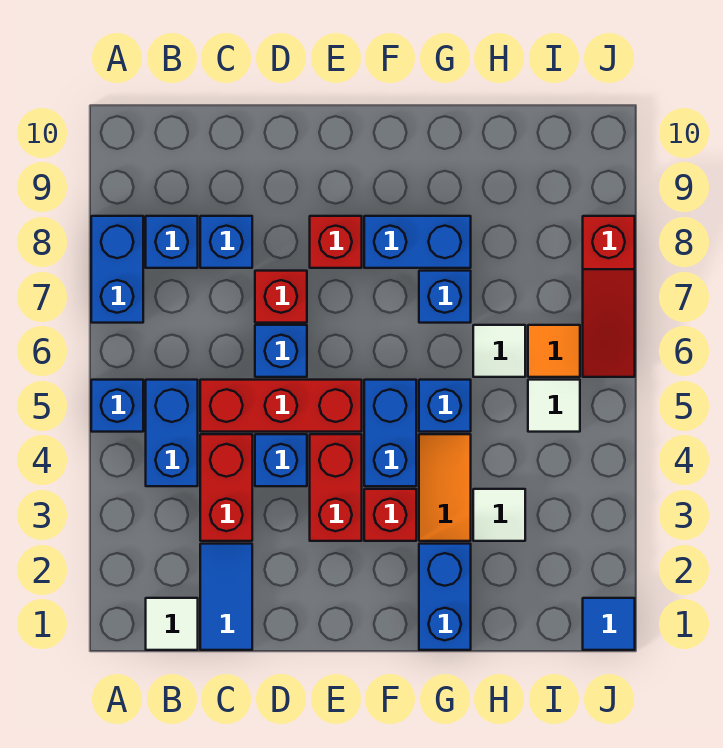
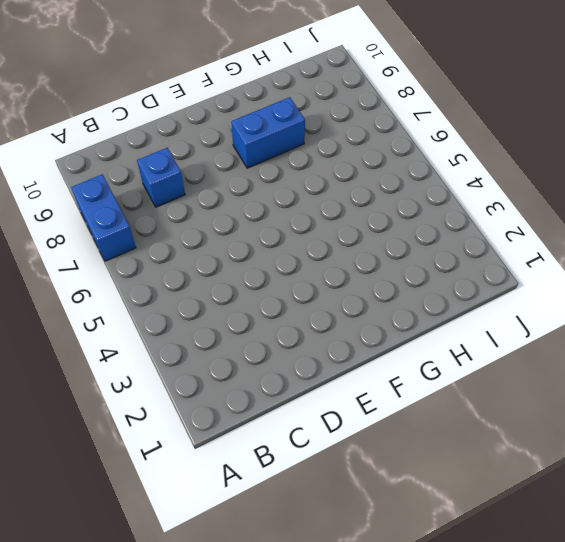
none -> blue brick A5 level 1
none -> white tile B1 level 1
none -> blue brick B4:B5 level 1

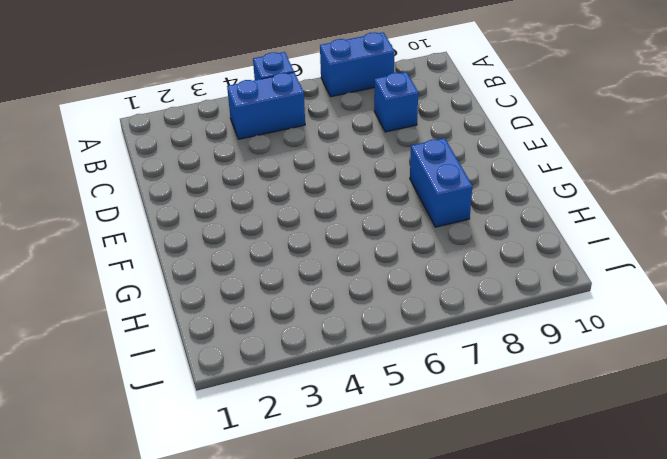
none -> white tile B1 level 1
none -> blue brick B8 level 1
none -> blue tile C1:C2 level 1

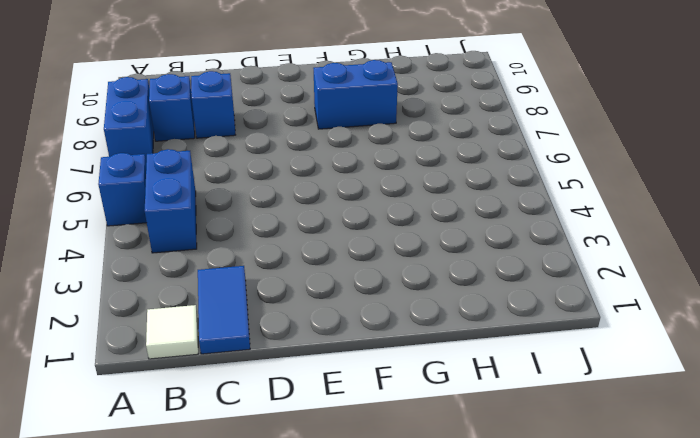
none -> red brick C3:C4 level 1
none -> red brick C5:E5 level 1
none -> blue brick D4 level 1

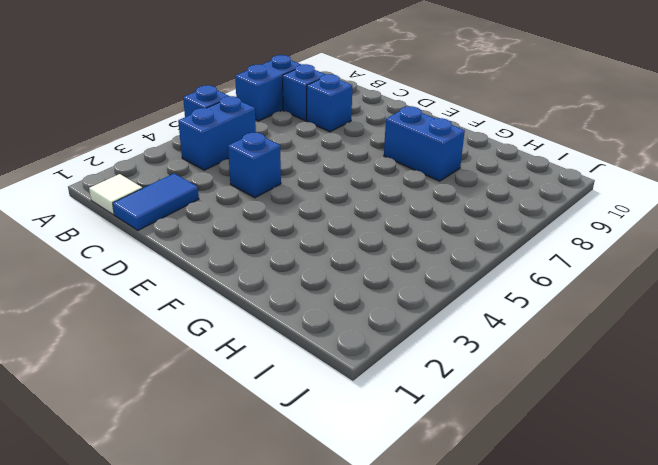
none -> red brick C3:C4 level 1
none -> red brick C5:E5 level 1
none -> blue brick D6 level 1

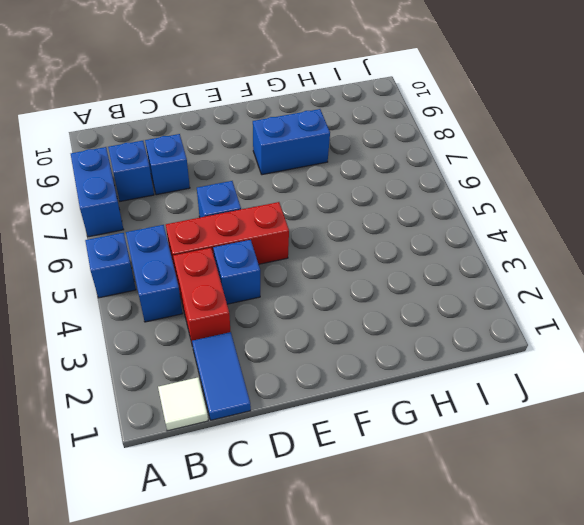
none -> red brick D7 level 1
none -> red brick E3:E4 level 1
none -> red brick E8 level 1

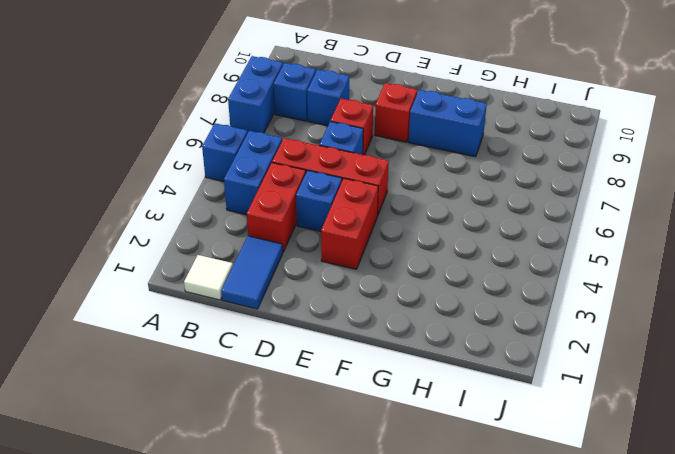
none -> red brick F3 level 1
none -> blue brick F4:F5 level 1
none -> blue brick G1:G2 level 1

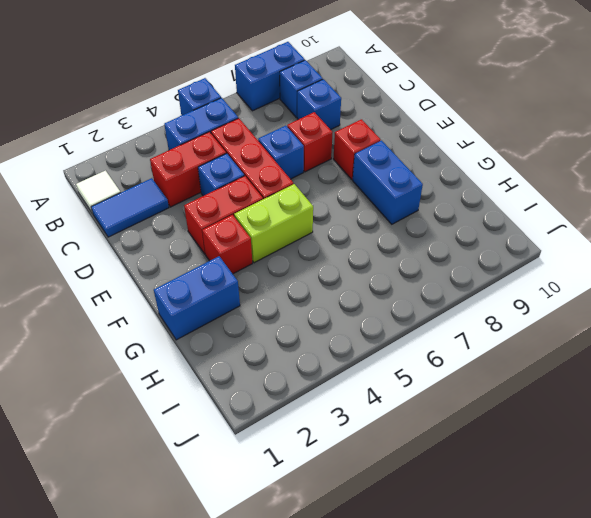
lime brick F4:F5 level 1 -> blue brick F4:F5 level 1
none -> orange tile G3:G4 level 1
none -> blue brick G5 level 1
none -> blue brick G7 level 1

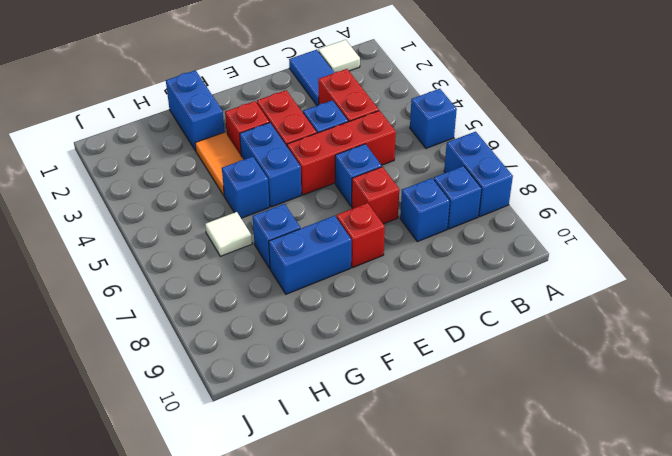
none -> blue brick B4:B5 level 1
none -> white tile H3 level 1
none -> white tile I5 level 1

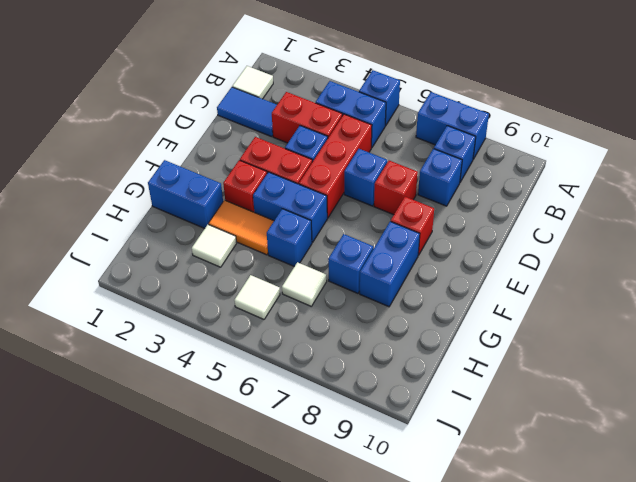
none -> orange tile I6 level 1
none -> blue tile J1 level 1
none -> red slope J6:J8 level 1 top 8

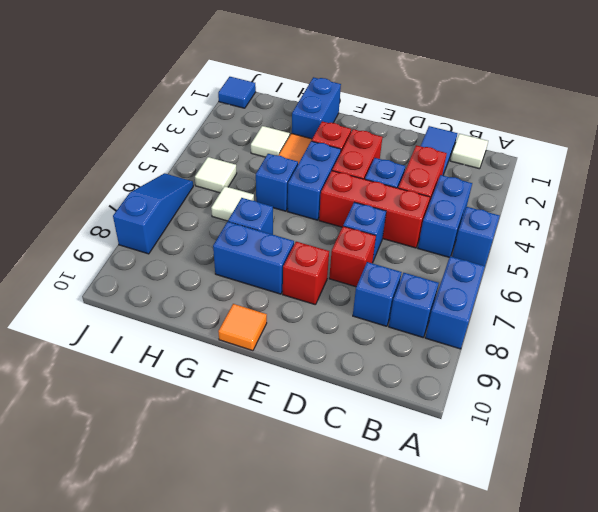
orange tile F10 level 1 -> orange tile I6 level 1
blue slope J6:J8 level 1 top 8 -> red slope J6:J8 level 1 top 8

